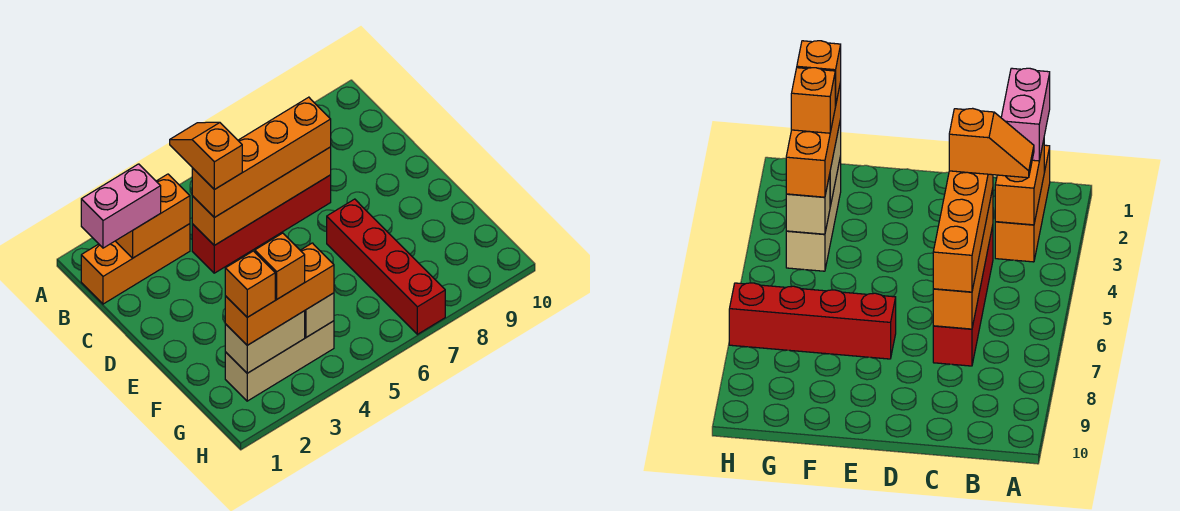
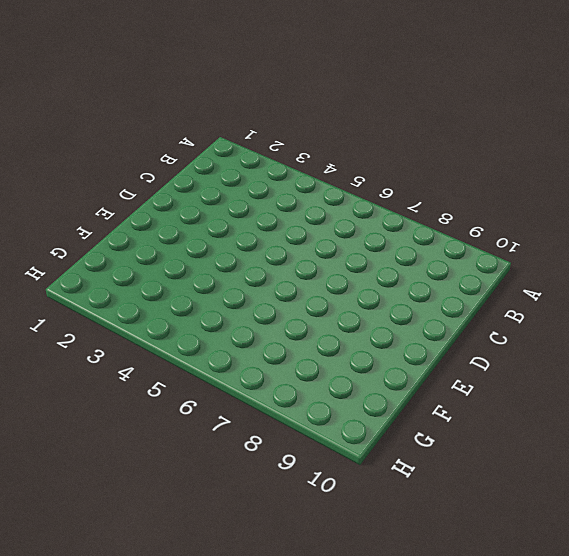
none -> orange brick B1:B3 level 1
none -> red brick C4:C7 level 1
none -> red brick E7:H7 level 1

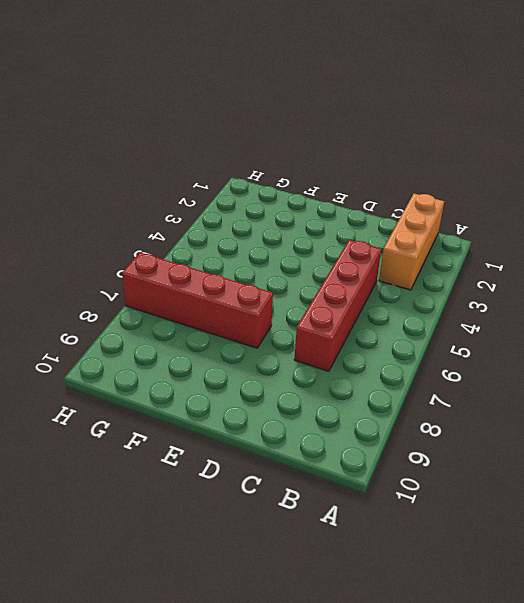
none -> tan brick G2:G4 level 1
none -> orange brick B2:B3 level 2
none -> orange brick C4:C7 level 2

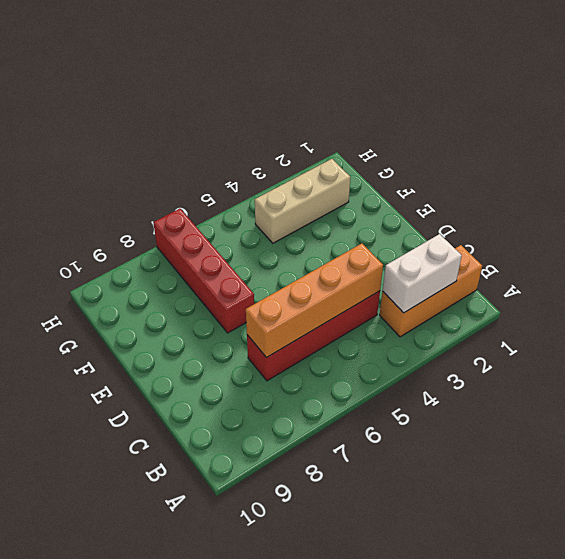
white brick B2:B3 level 2 -> orange brick B2:B3 level 2
none -> tan brick G2:G3 level 2
none -> tan brick G4 level 2
none -> pink brick B1:B2 level 3

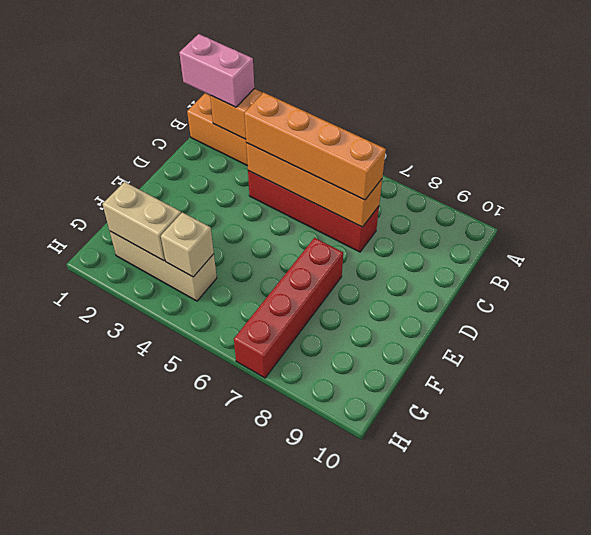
none -> orange brick G2:G4 level 3
none -> orange slope B4:C4 level 4 top C
none -> orange brick G2 level 4

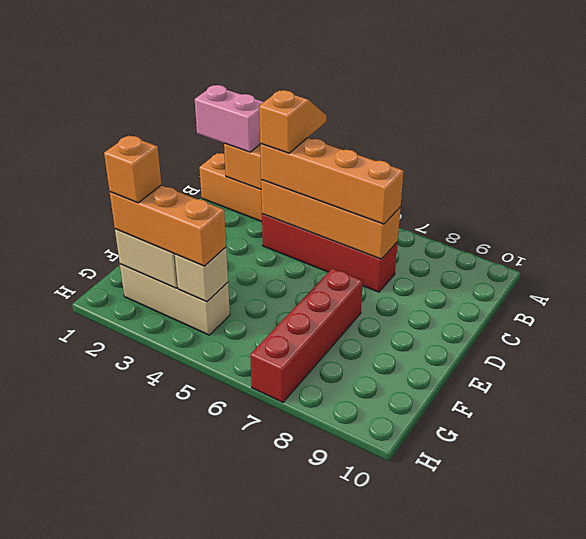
none -> orange brick G3 level 4

